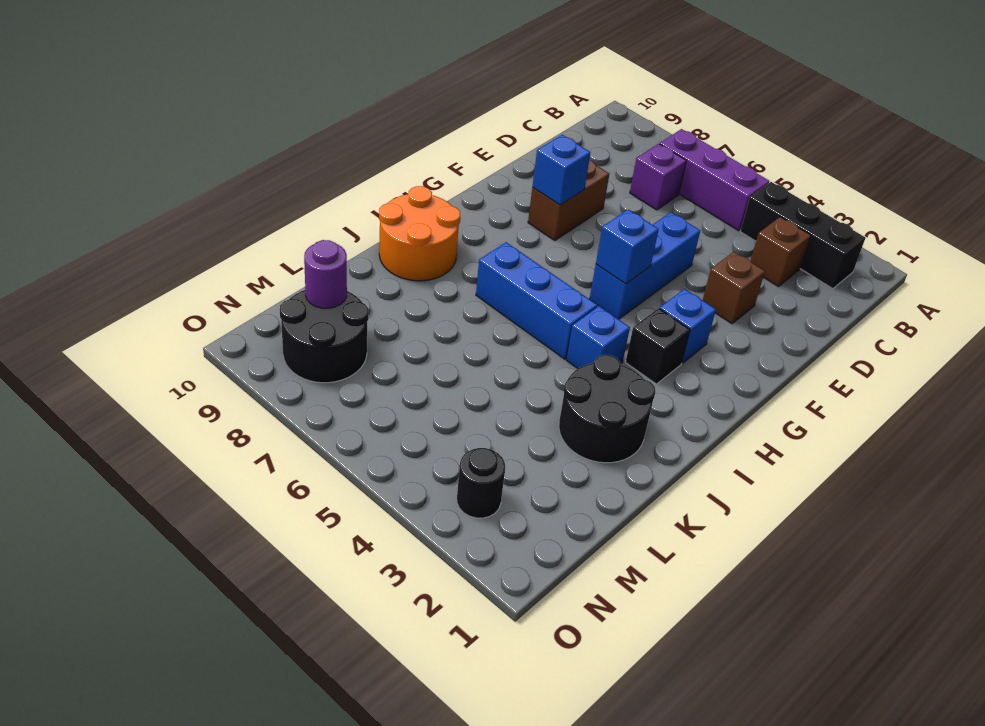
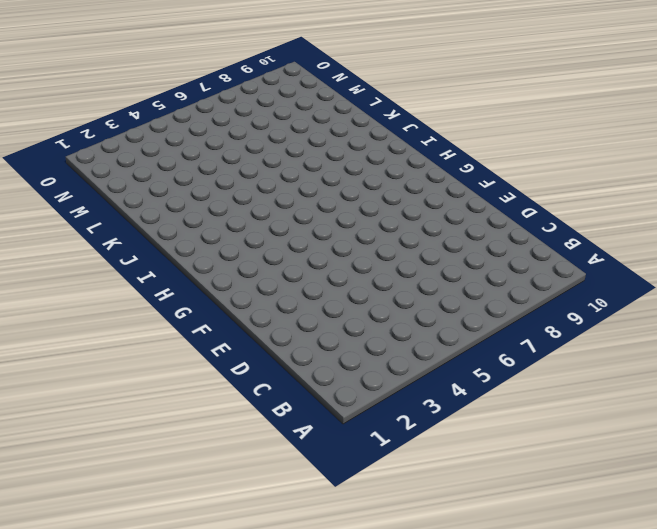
none -> black brick B2:B4 level 1
none -> purple brick B5:B7 level 1
none -> brown brick C3 level 1

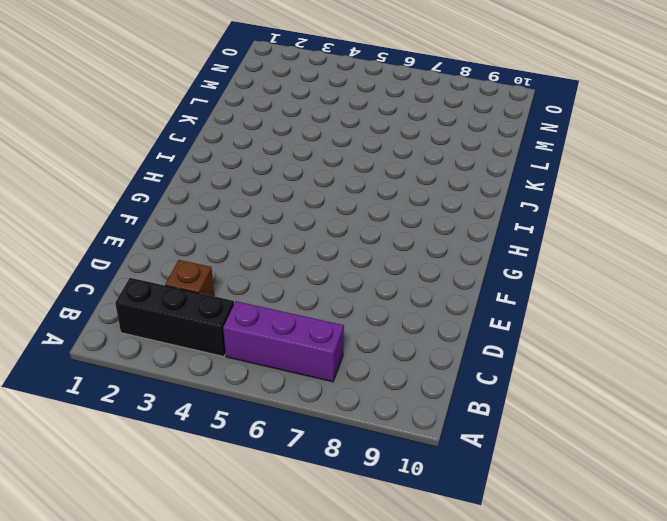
none -> purple brick C7 level 1
none -> brown brick E3 level 1
none -> blue brick E5:G5 level 1

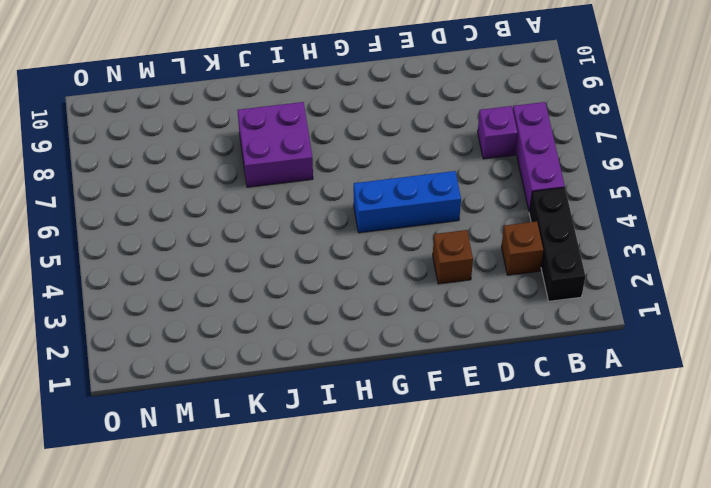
purple brick I7:J8 level 1 -> blue brick I5:I7 level 1
none -> brown brick E8:F8 level 1
none -> blue brick G3 level 1
none -> black brick H3 level 1

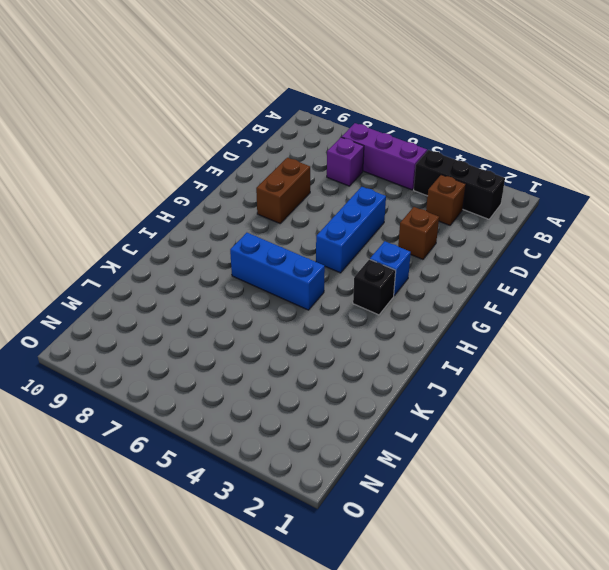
none -> blue brick I4 level 1
none -> orange round brick I9:J10 level 1
none -> black round brick J2:K3 level 1

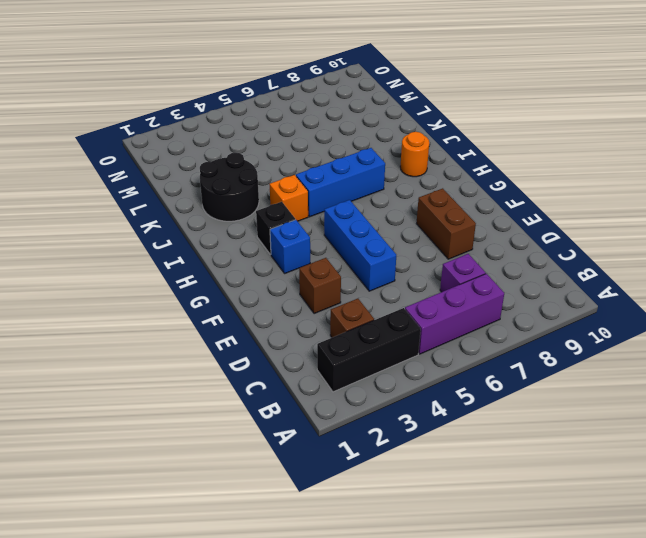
orange brick I4 level 1 -> blue brick I4 level 1
orange round brick I9 level 1 -> orange round brick I9:J10 level 1
none -> black round brick M8:N9 level 1
none -> black round brick N3 level 1
none -> blue brick F8 level 2

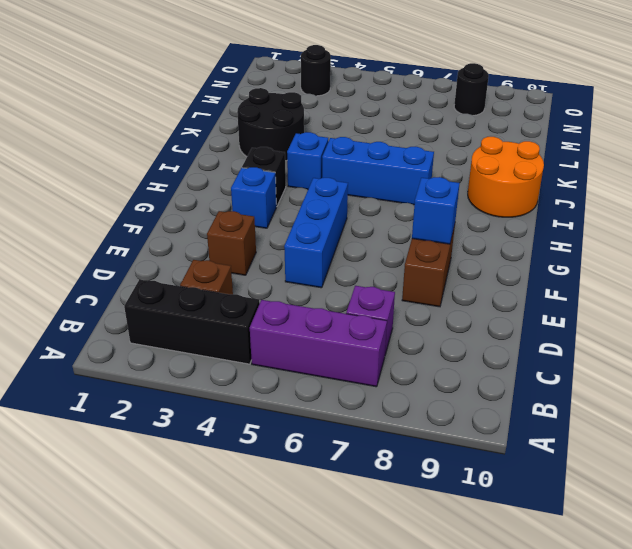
black round brick N8 level 1 -> black round brick M8:N9 level 1
none -> blue brick G5 level 2
none -> purple round brick M9 level 2

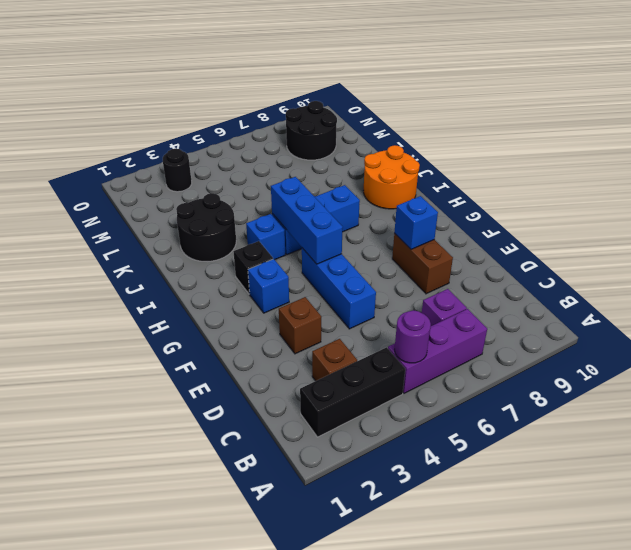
purple round brick B5 level 2 -> purple round brick M9 level 2
blue brick G5:I5 level 2 -> blue brick G5 level 2

